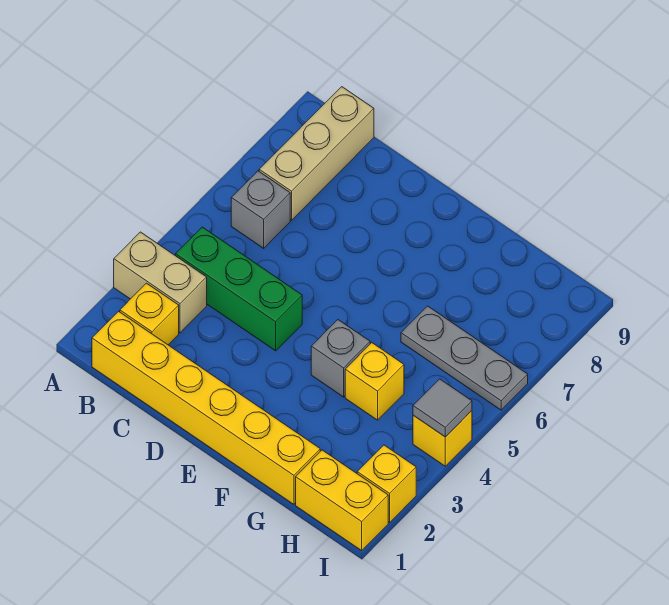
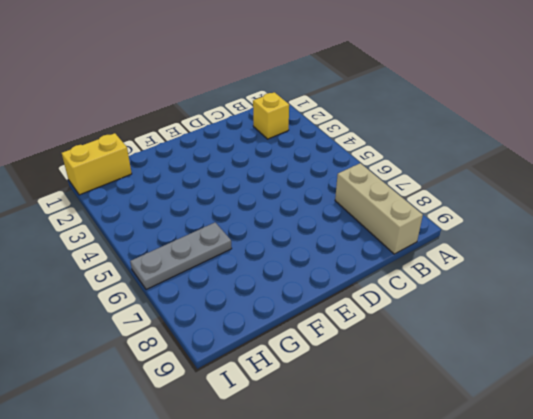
none -> tan brick A3:B3 level 1
none -> yellow brick B1:G1 level 1
none -> green brick B4:D4 level 1

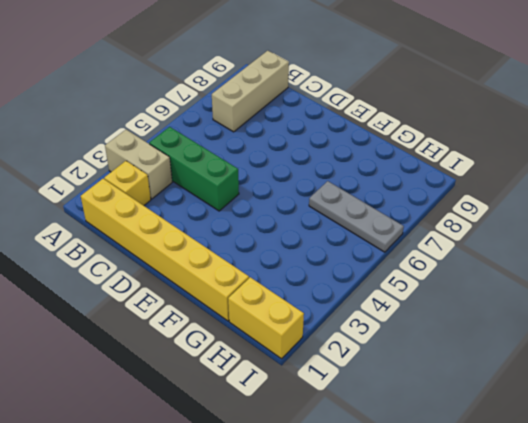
none -> grey brick B6 level 1
none -> grey brick F4 level 1
none -> yellow brick G4 level 1

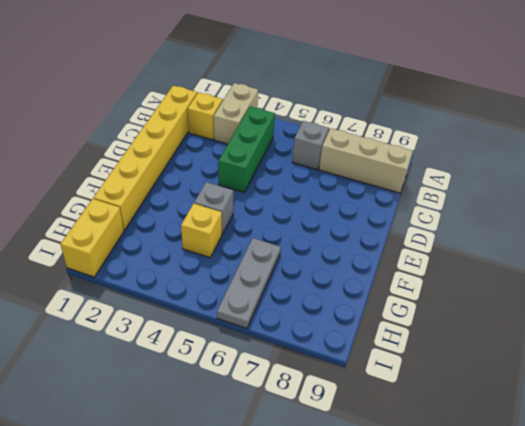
none -> yellow brick I2 level 1
none -> yellow brick I4 level 1
none -> grey tile I4 level 2

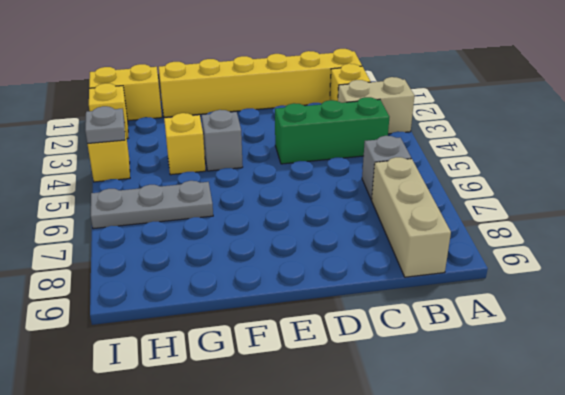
grey plate I4 level 2 -> grey tile I4 level 2

